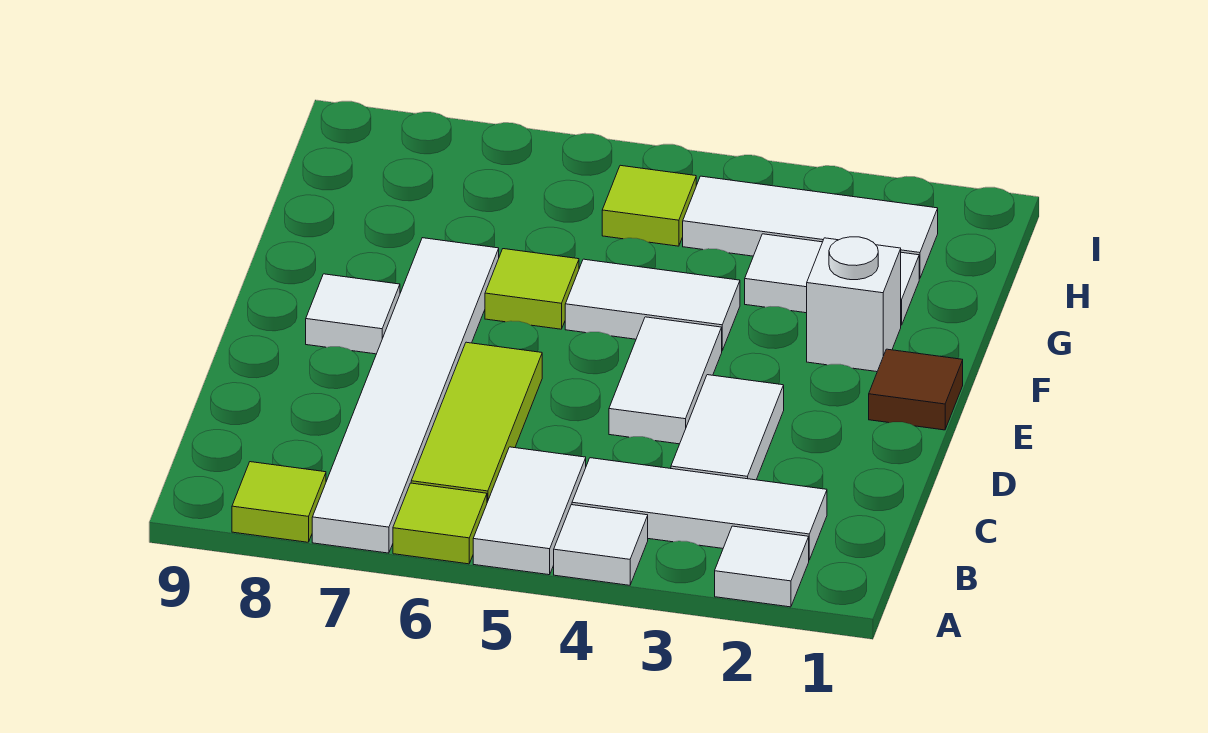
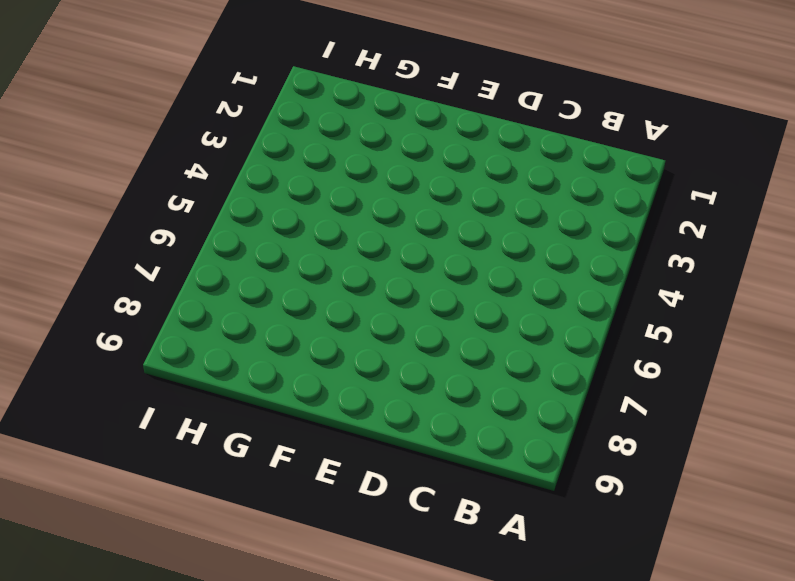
none -> white tile A2 level 1
none -> white tile A4 level 1
none -> white tile A5:B5 level 1

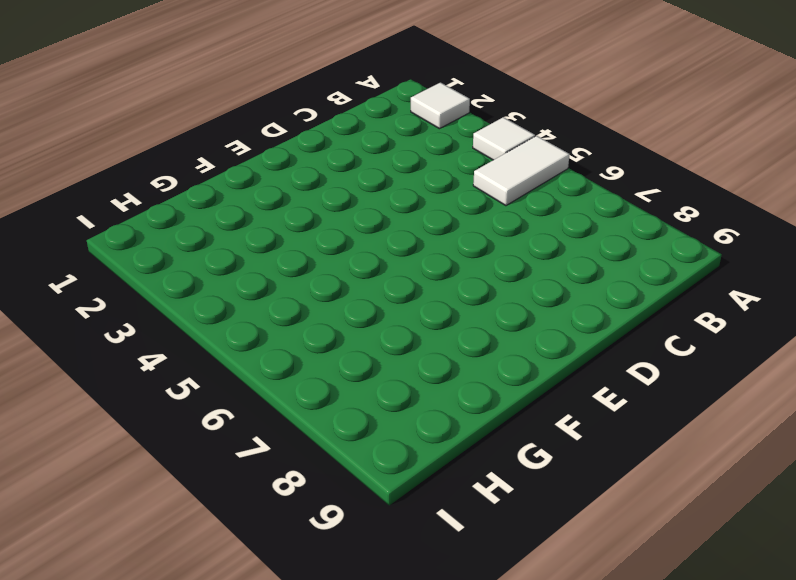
none -> lime tile A6 level 1
none -> white tile A7:F7 level 1
none -> lime tile A8 level 1

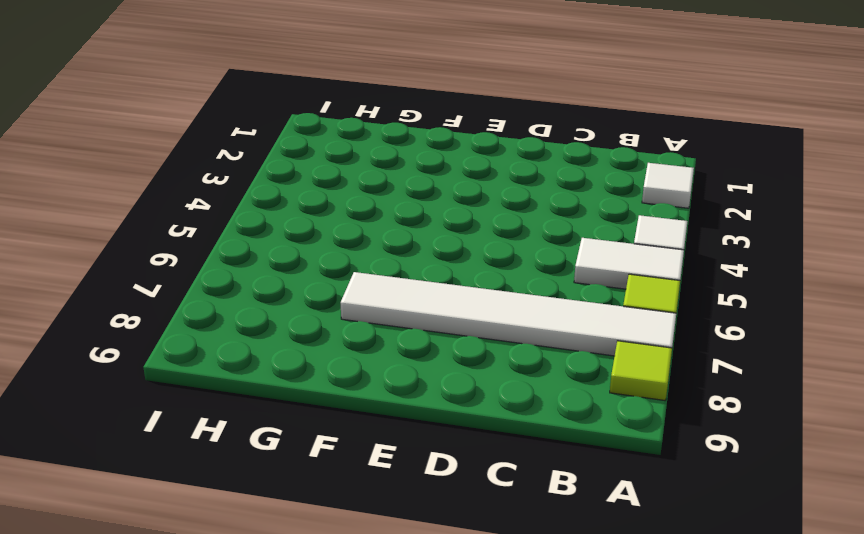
none -> white tile B2:B4 level 1
none -> lime tile B6:D6 level 1
none -> white tile C3:D3 level 1

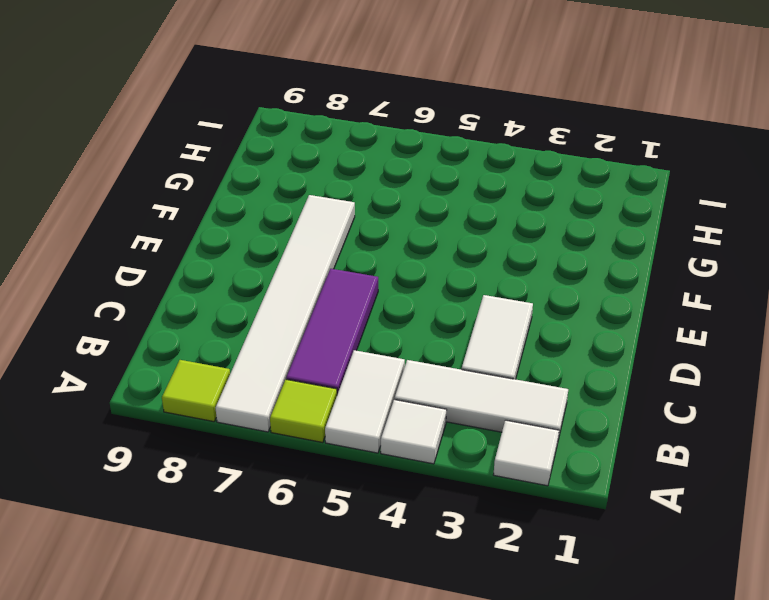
purple tile B6:D6 level 1 -> lime tile B6:D6 level 1
none -> white tile D4:E4 level 1
none -> brown tile E1 level 1
none -> white tile E8 level 1

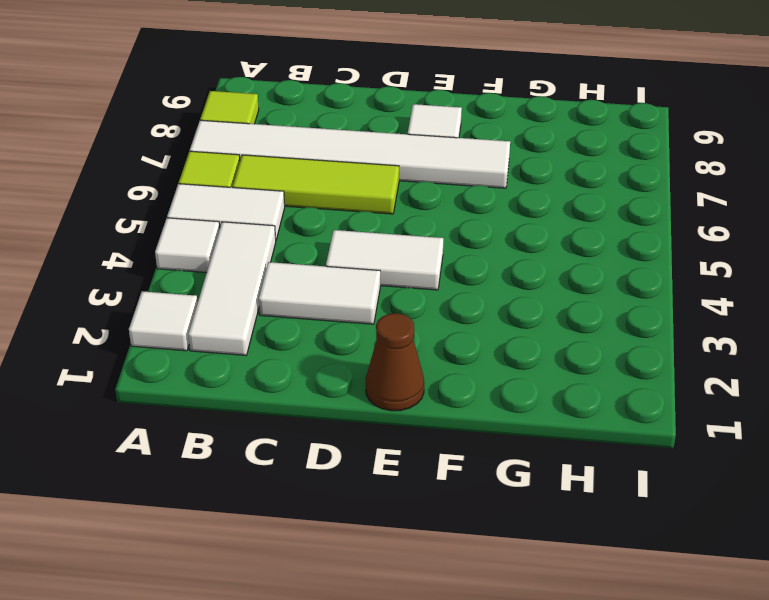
brown cone E1 level 1 -> brown tile E1 level 1
none -> white brick F2 level 1
none -> white tile F4:F5 level 1
none -> lime tile F6 level 1

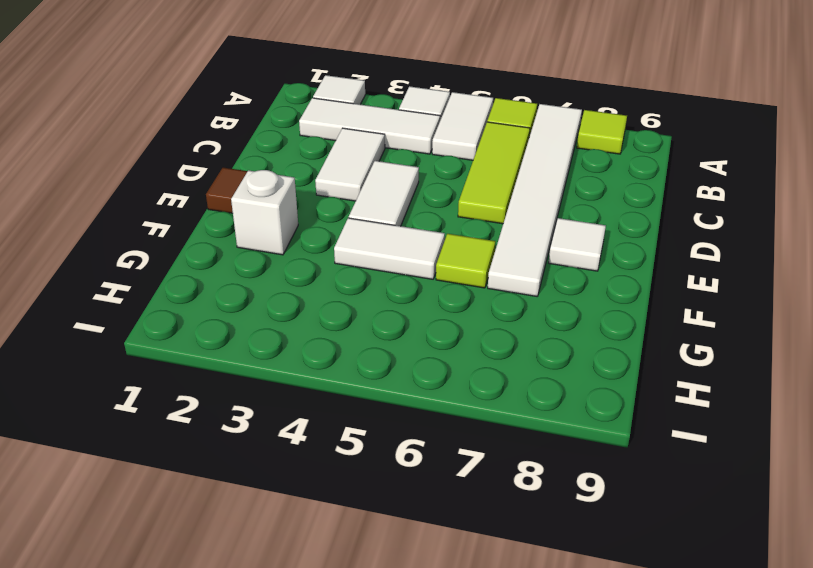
none -> white tile G2:G3 level 1
none -> white tile H2:H4 level 1
none -> lime tile H5 level 1

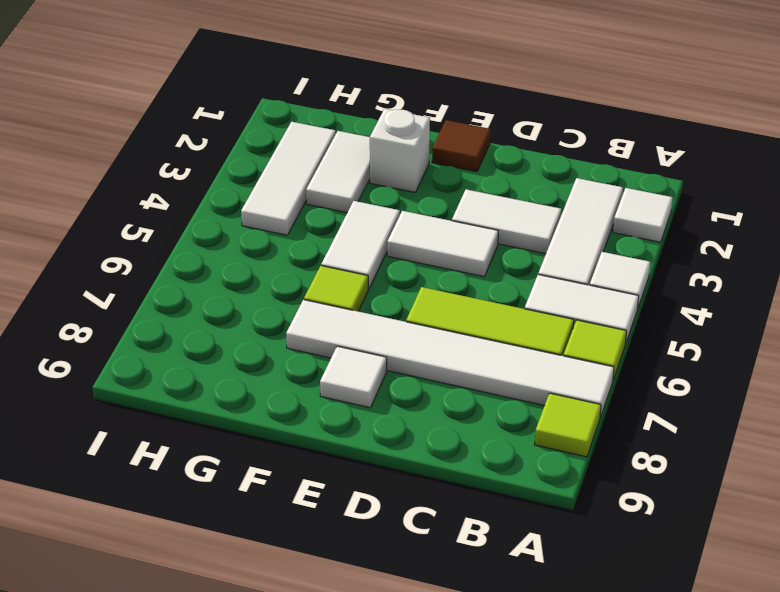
none -> lime tile H5 level 1

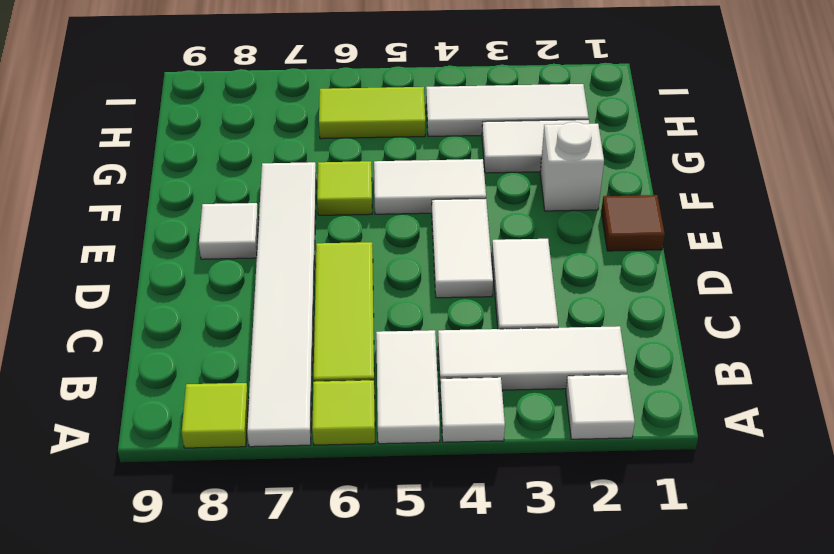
lime tile H5:H6 level 1 -> lime tile H5 level 1

